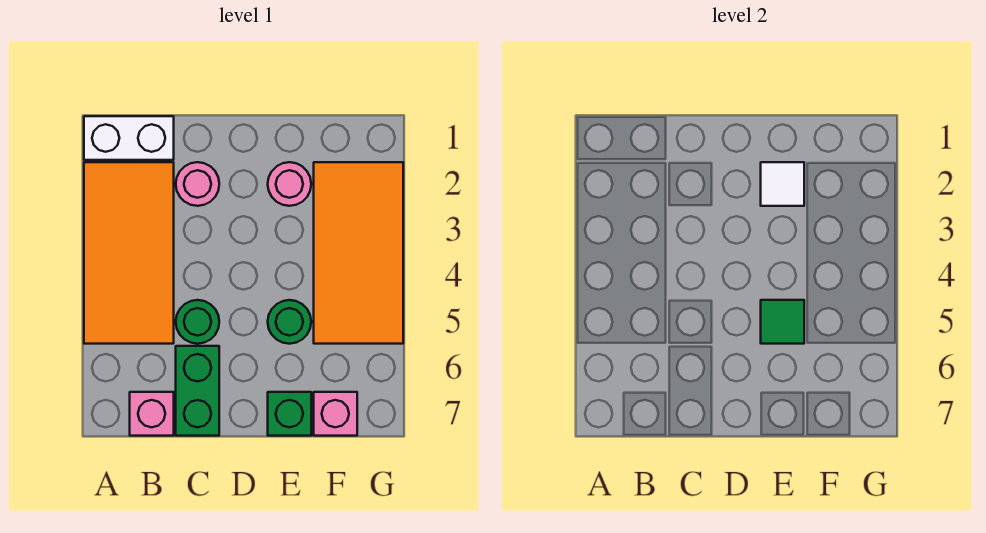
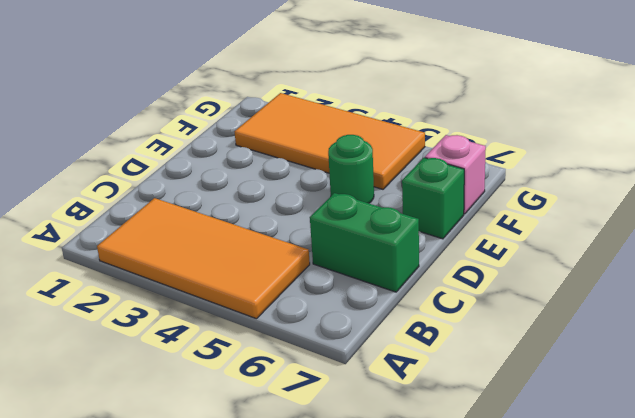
none -> white brick A1:B1 level 1
none -> pink brick B7 level 1
none -> pink round brick C2 level 1

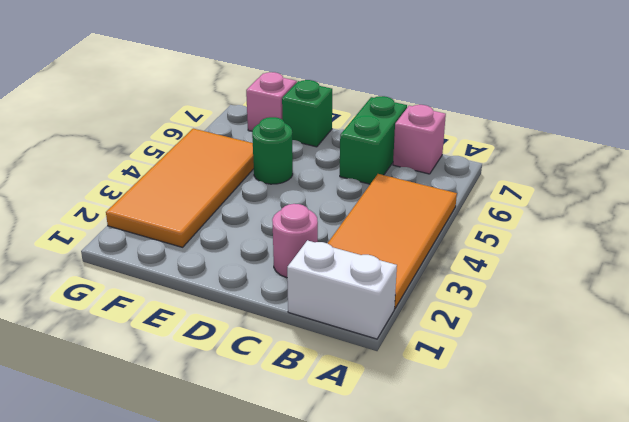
none -> green round brick C5 level 1
none -> pink round brick E2 level 1
none -> white tile E2 level 2

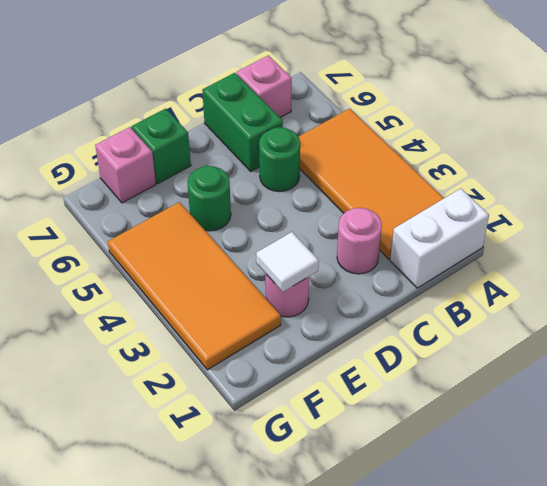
none -> green tile E5 level 2

